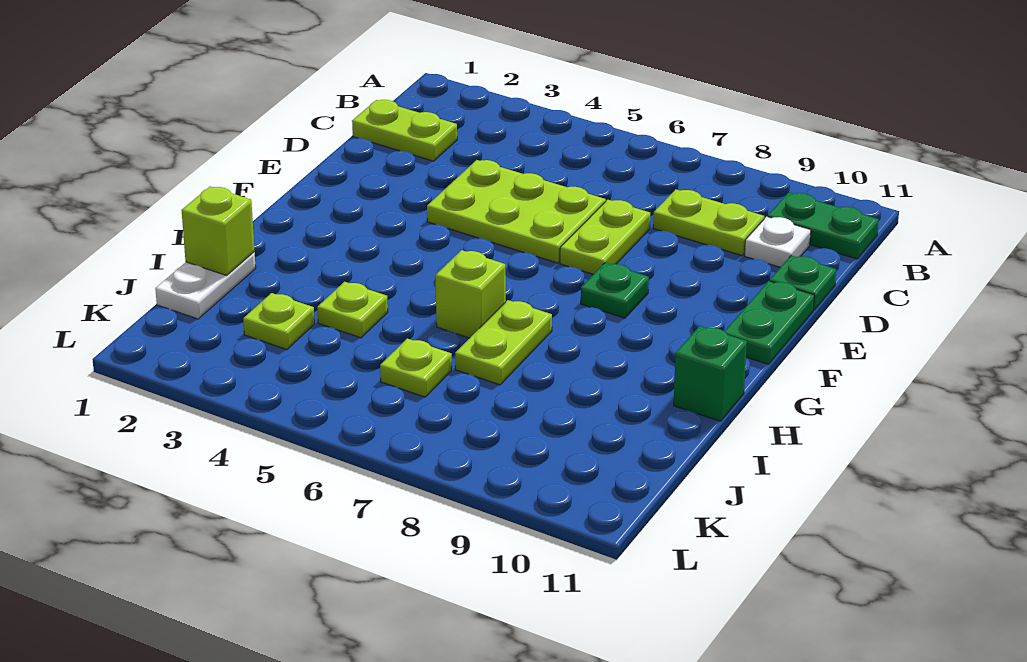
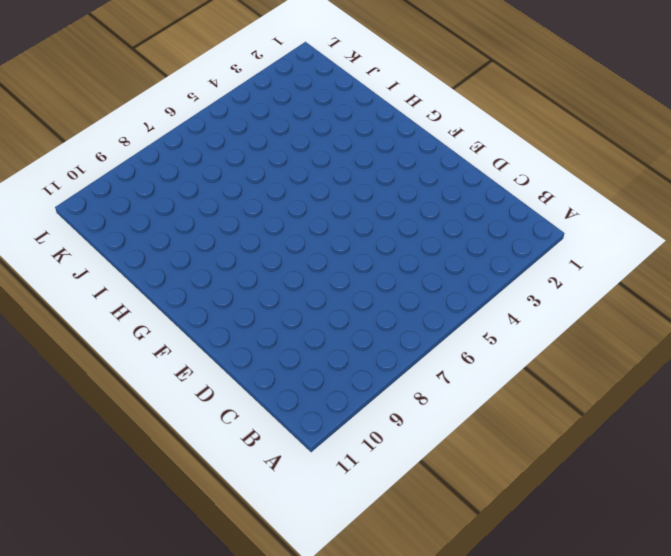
none -> green plate B10:B11 level 1
none -> lime plate C1:C2 level 1
none -> lime plate C8:C9 level 1

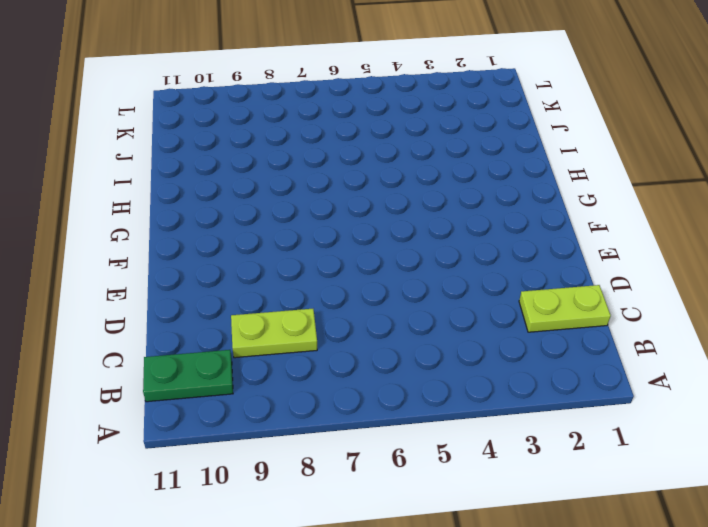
none -> white plate C10 level 1
none -> lime plate D4:E6 level 1
none -> lime plate D7:E7 level 1

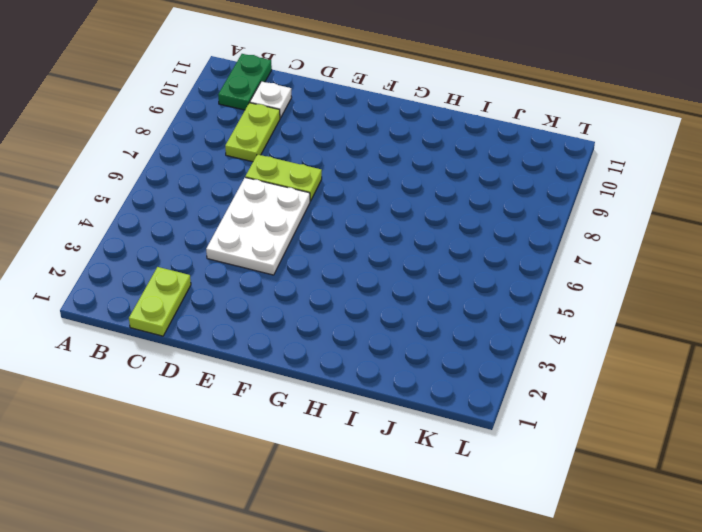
white plate D4:E6 level 1 -> lime plate D4:E6 level 1
none -> green plate D11 level 1
none -> green plate E11:F11 level 1
none -> green plate F8 level 1

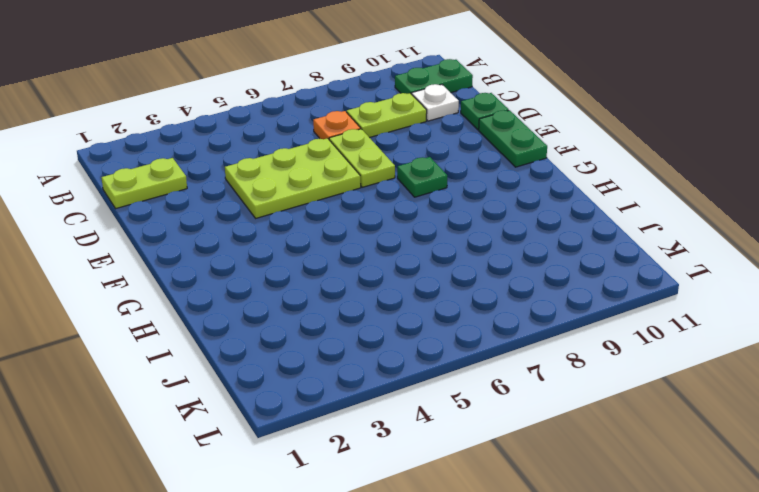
orange plate C7 level 1 -> none
none -> lime brick H6 level 1
none -> lime plate H7:I7 level 1
none -> green brick H11 level 1

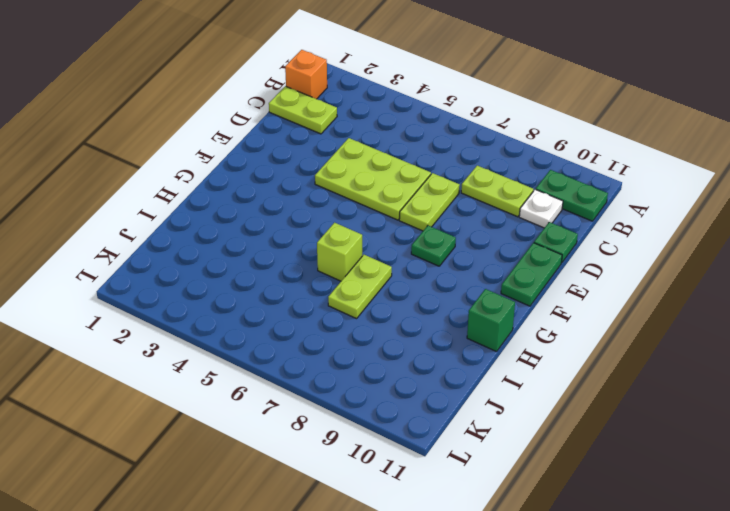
orange brick B1 level 1 -> none
none -> white plate I1:J1 level 1
none -> lime plate I4 level 1
none -> lime plate J3 level 1

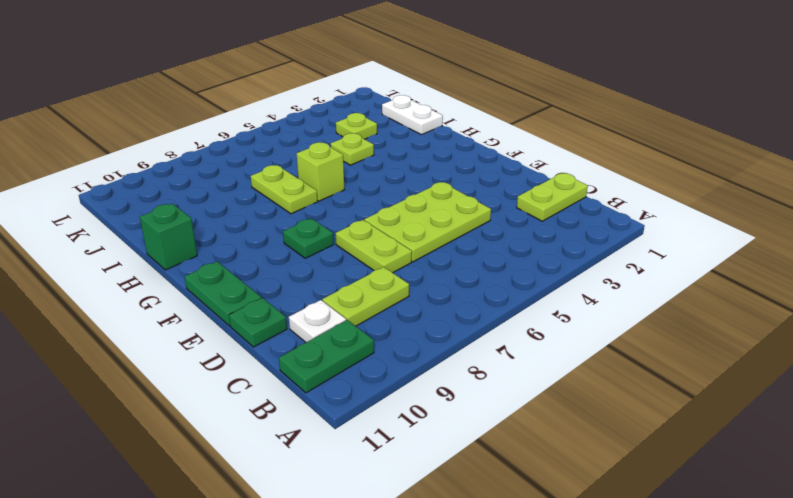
none -> lime plate J6 level 1
none -> lime brick I1 level 2

